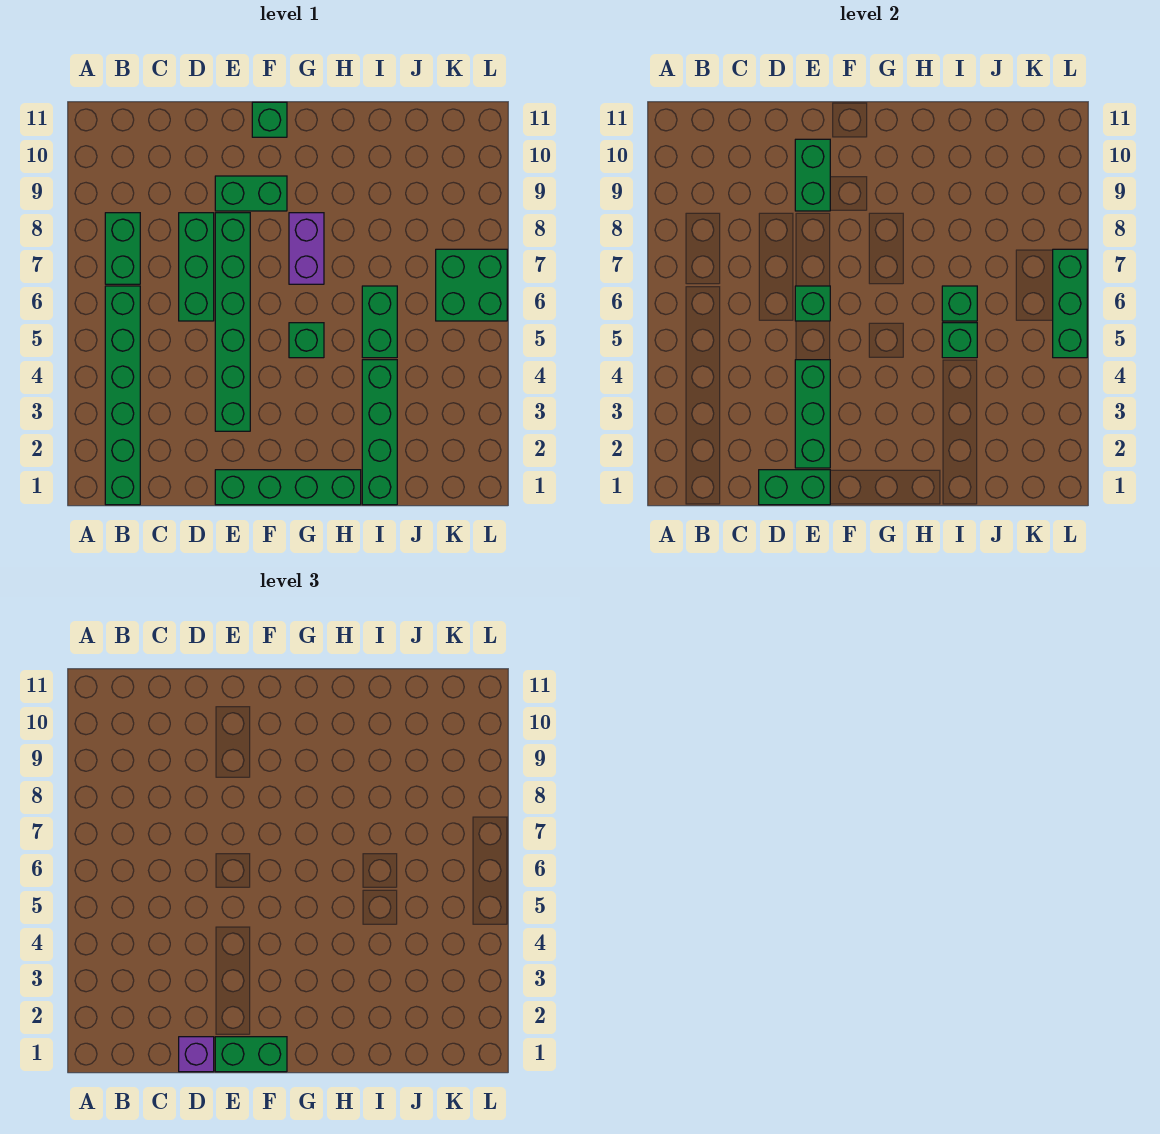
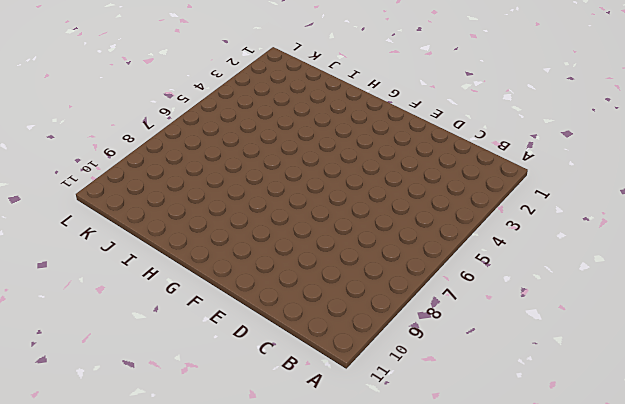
none -> green brick B1:B6 level 1
none -> green brick B7:B8 level 1
none -> green brick D6:D8 level 1

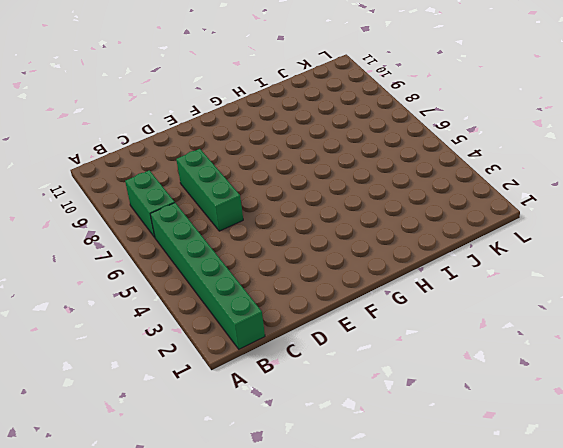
none -> green brick E1:H1 level 1
none -> green brick E3:E8 level 1
none -> green brick E9:F9 level 1

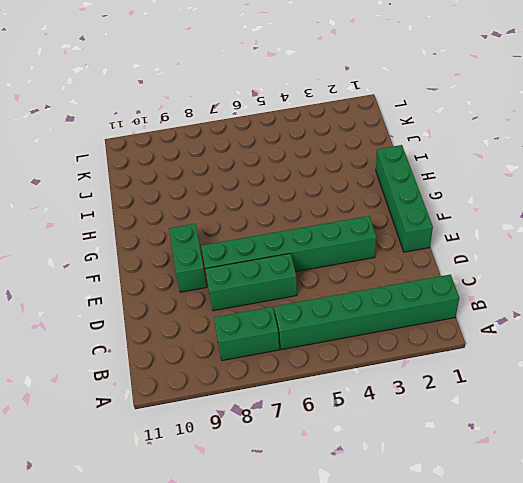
none -> green brick F11 level 1
none -> green brick G5 level 1
none -> purple brick G7:G8 level 1

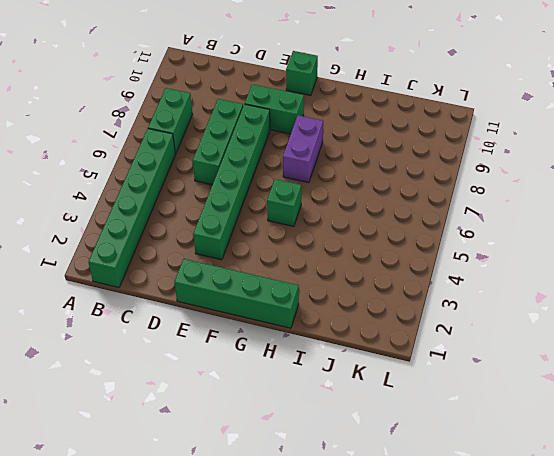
none -> green brick I1:I4 level 1
none -> green brick I5:I6 level 1
none -> green brick K6:L7 level 1

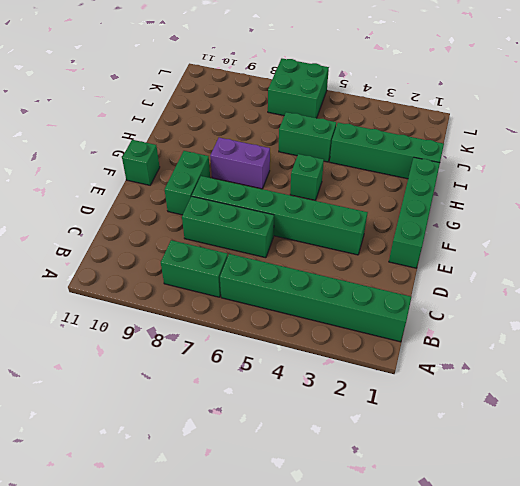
none -> green brick D1:E1 level 2
none -> green brick E2:E4 level 2
none -> green brick E6 level 2

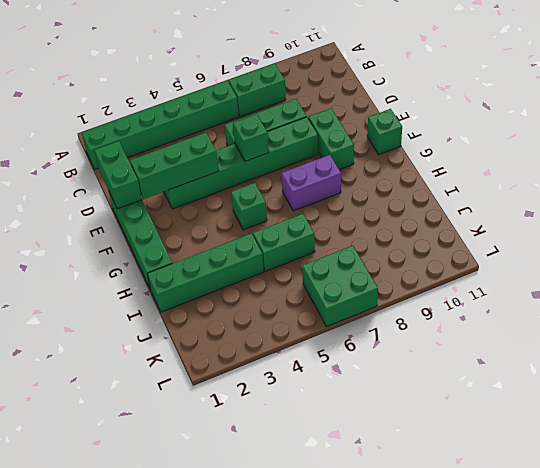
none -> green brick E9:E10 level 2
none -> green brick I5 level 2
none -> green brick I6 level 2

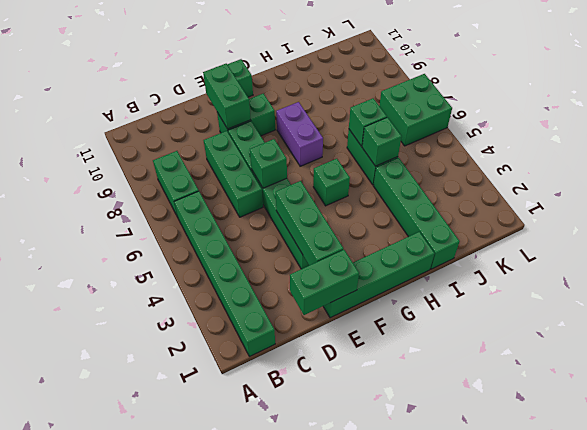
none -> green brick L5:L7 level 2
none -> purple brick D1 level 3
none -> green brick E1:F1 level 3

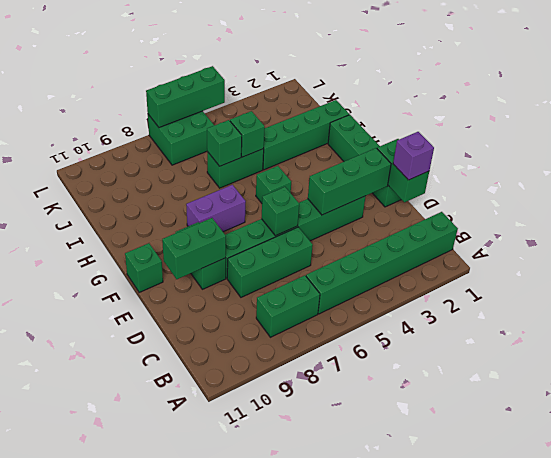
none -> green brick E1:F1 level 3

